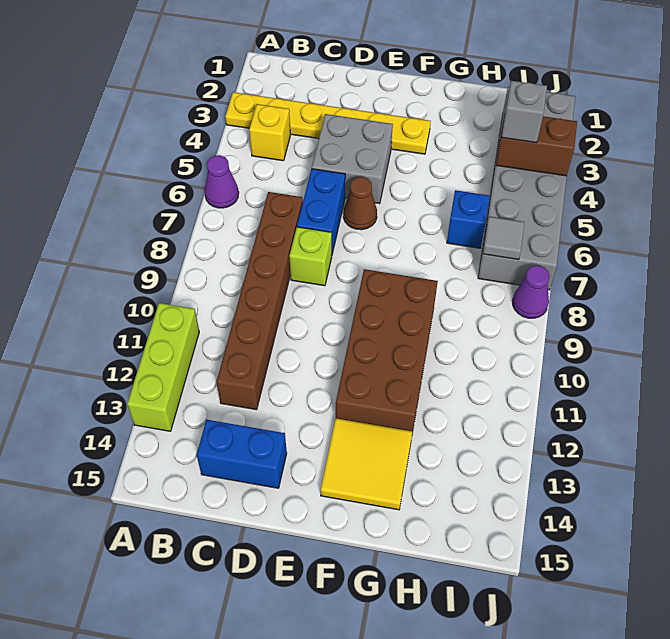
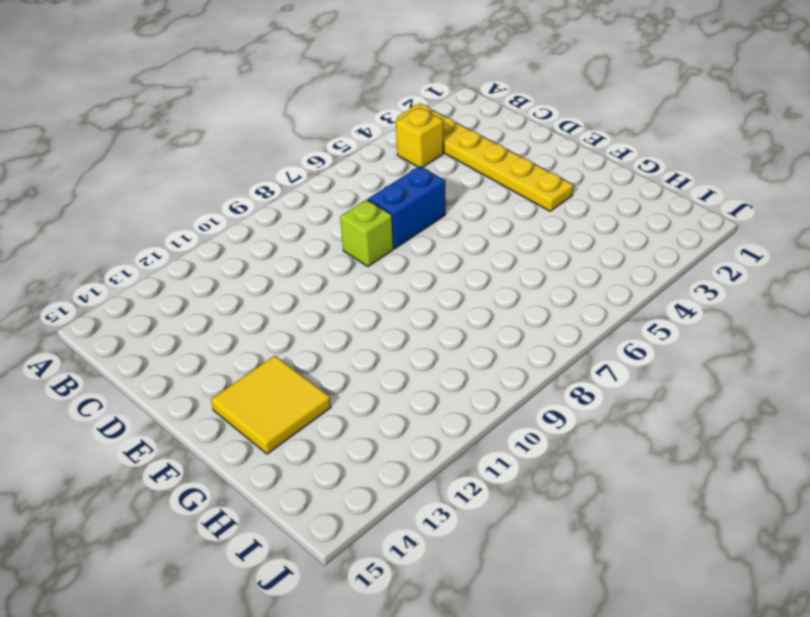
none -> purple cone A6 level 1
none -> lime brick A11:A13 level 1
none -> brown brick C7:C12 level 1

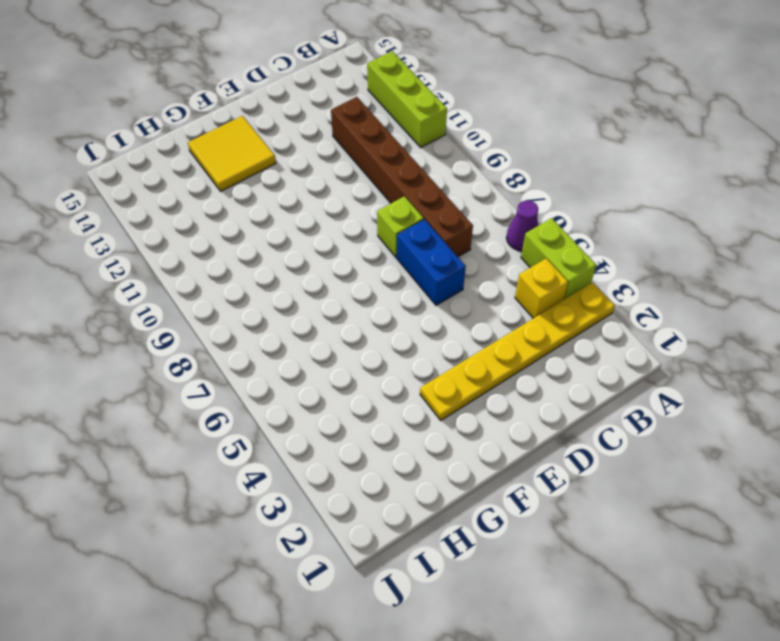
lime brick A4:A5 level 1 -> none
none -> blue brick C14:D14 level 1
none -> grey brick D4:E5 level 1
none -> brown cone E6 level 1

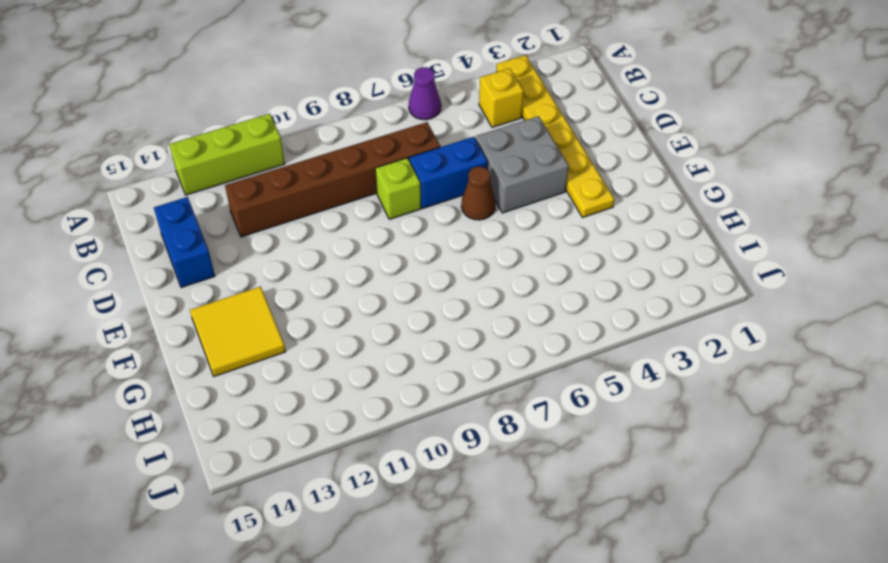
none -> brown brick F9:G12 level 1
none -> blue brick H6 level 1
none -> grey brick I2:J7 level 1

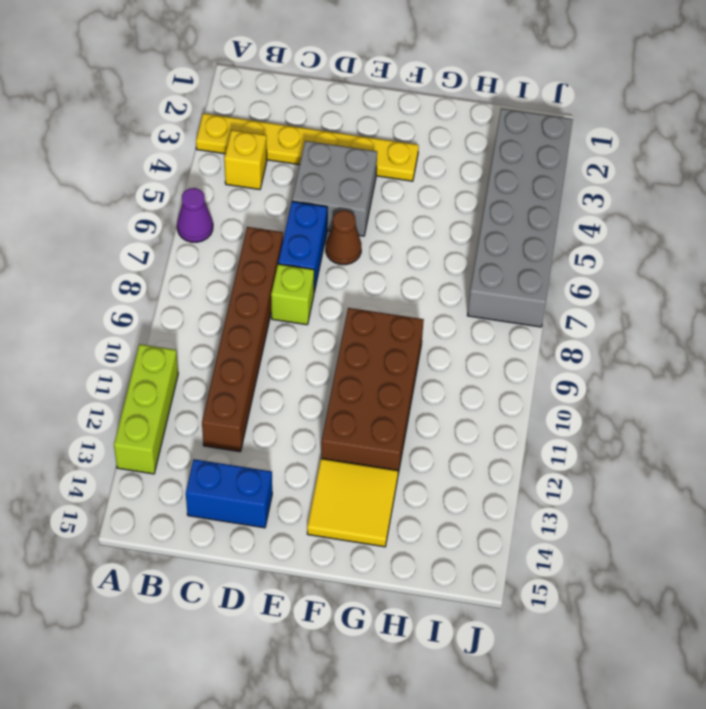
none -> blue brick H6 level 1
none -> purple cone J8 level 1
none -> brown brick I4:J4 level 2

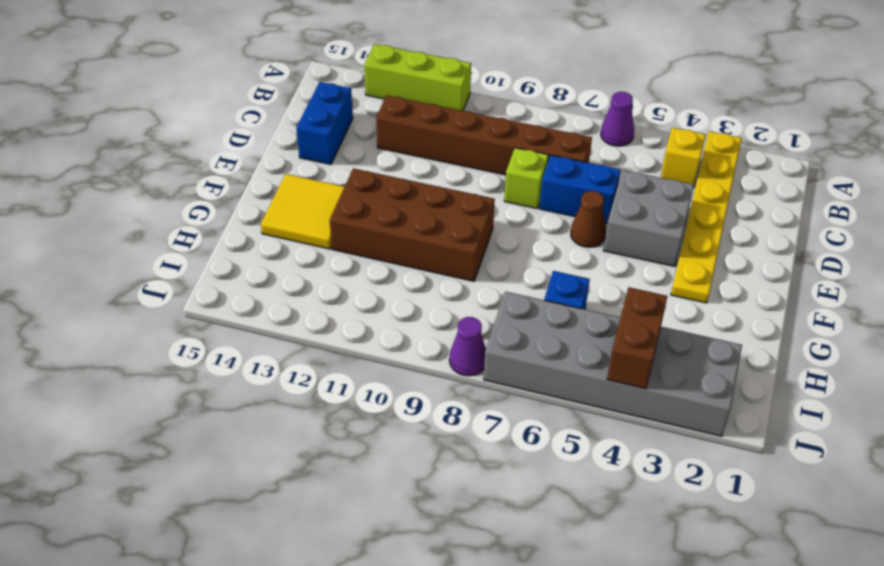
none -> grey tile I7 level 2
none -> grey brick I4 level 3

